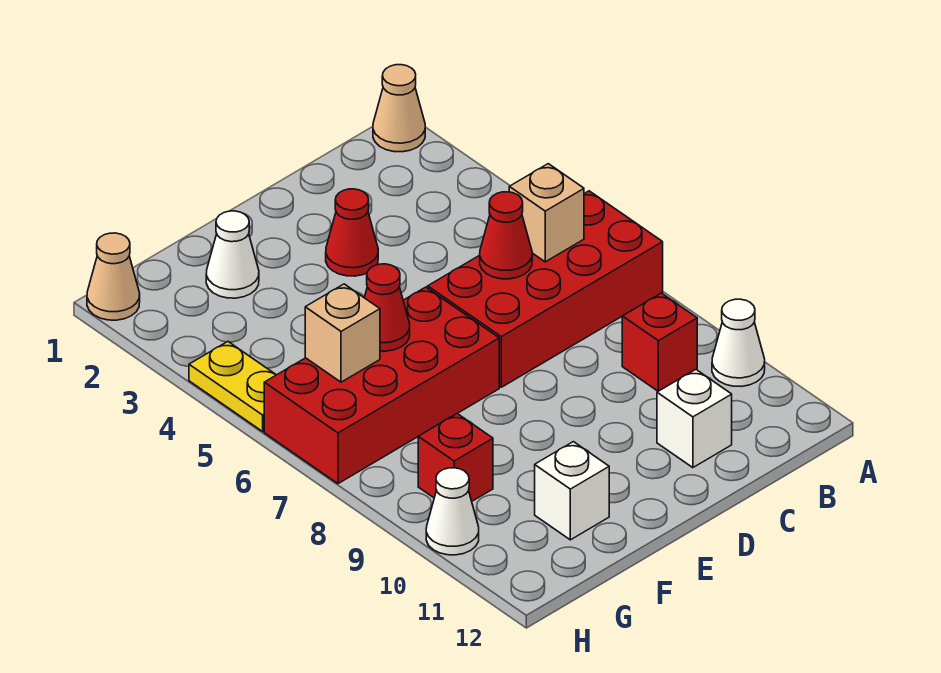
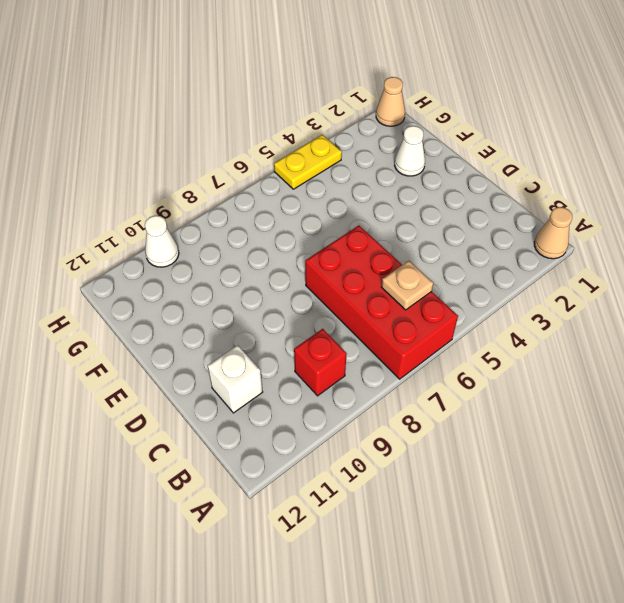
tan plate B6 level 2 -> tan brick B6 level 2
none -> white cone A10 level 1
none -> red cone D3 level 1
none -> red brick E6:H7 level 1

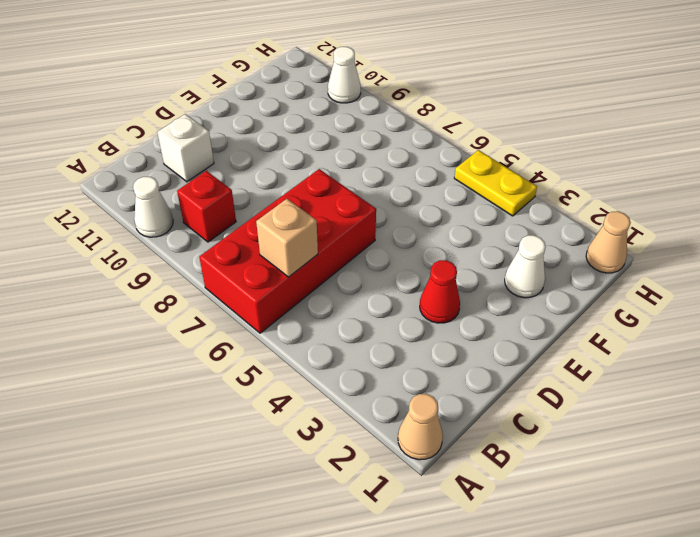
none -> red brick E6:H7 level 1
none -> white brick F11 level 1
none -> red brick G9 level 1

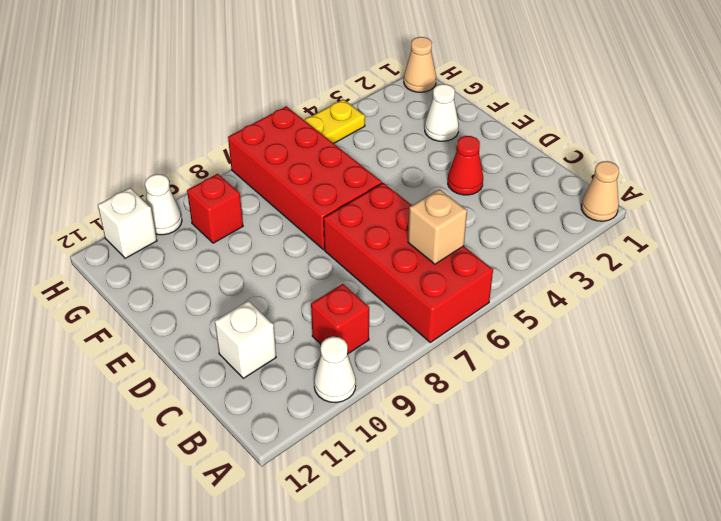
white brick H11 level 1 -> white brick F11 level 1
none -> red cone C6 level 2
none -> red cone F6 level 2
none -> tan brick G6 level 2

